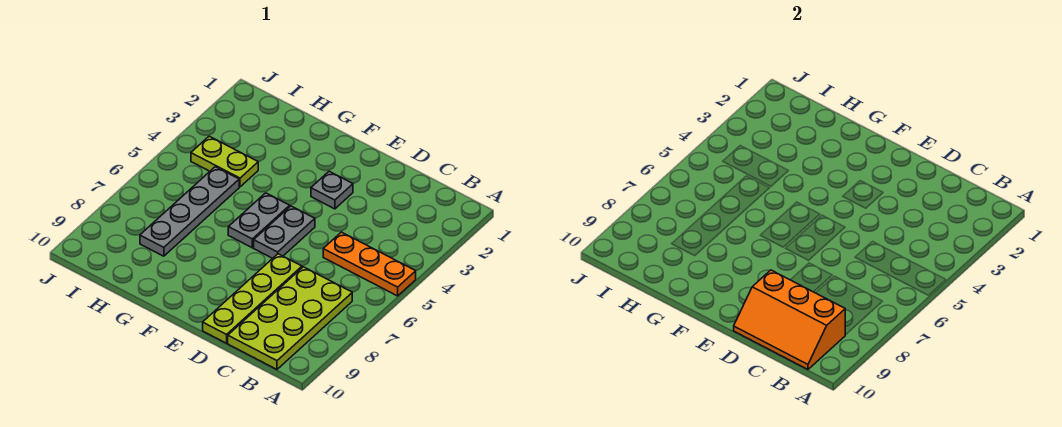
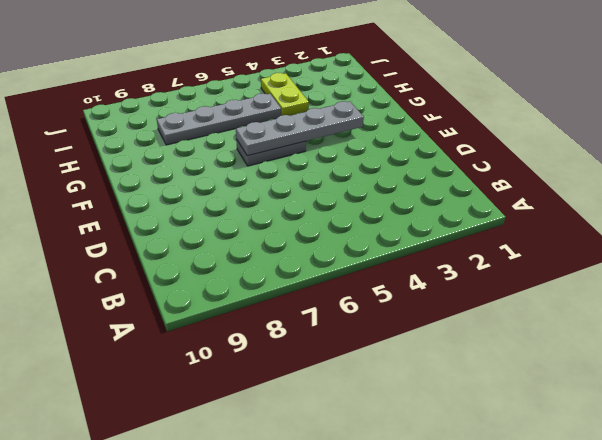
grey plate F3:F6 level 2 -> none
none -> orange plate A5:C5 level 1
none -> lime plate B7:C10 level 1

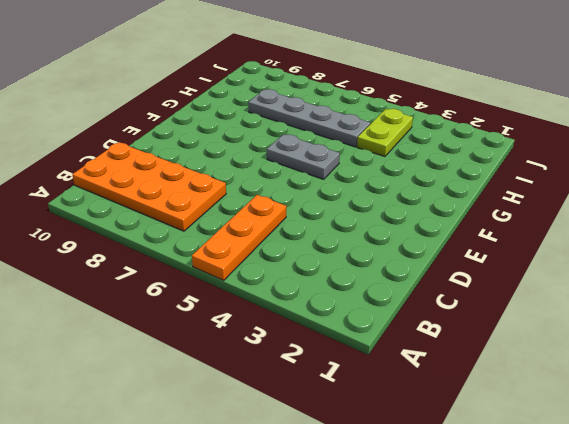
orange plate B7:C10 level 1 -> lime plate B7:C10 level 1
none -> lime plate D7:D10 level 1
none -> grey plate E3 level 1

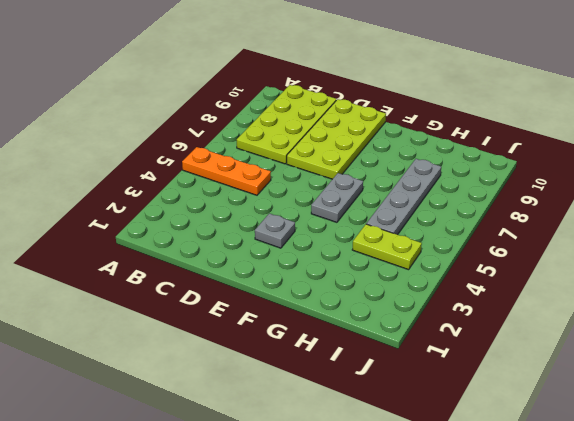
lime plate D7:E10 level 1 -> lime plate D7:D10 level 1
none -> grey plate E5:E6 level 1
none -> orange slope B9:D10 level 2 top 9

